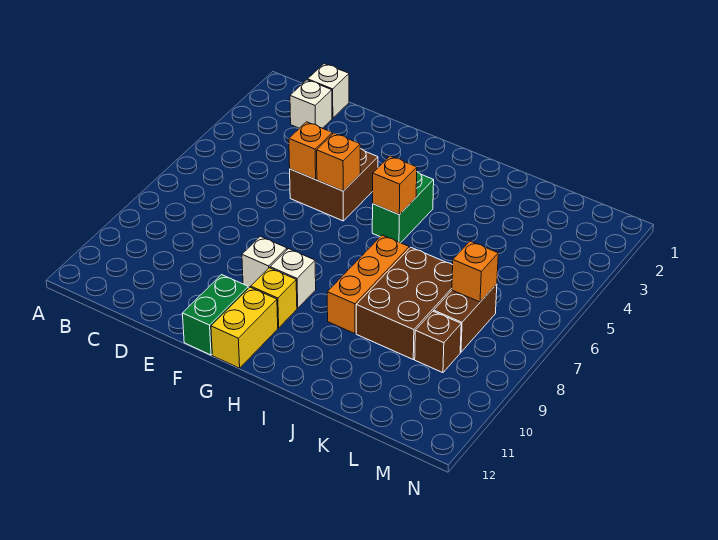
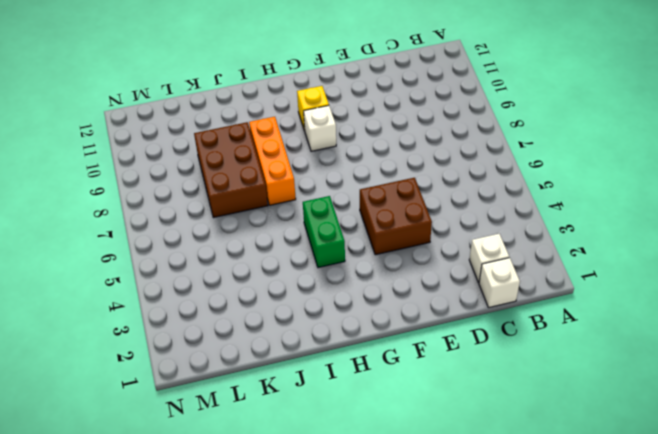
none -> white brick F9 level 1
none -> green brick F11:F12 level 1
none -> yellow brick G11:G12 level 1

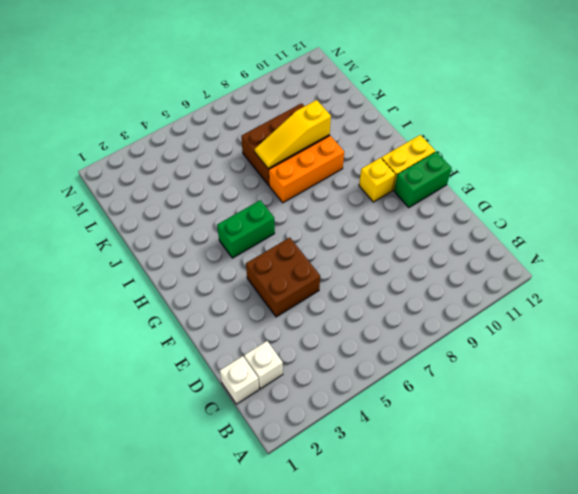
yellow slope J7:J9 level 2 top 9 -> none
none -> white brick F9 level 1
none -> white brick G9 level 1
none -> brown brick L7:L8 level 1

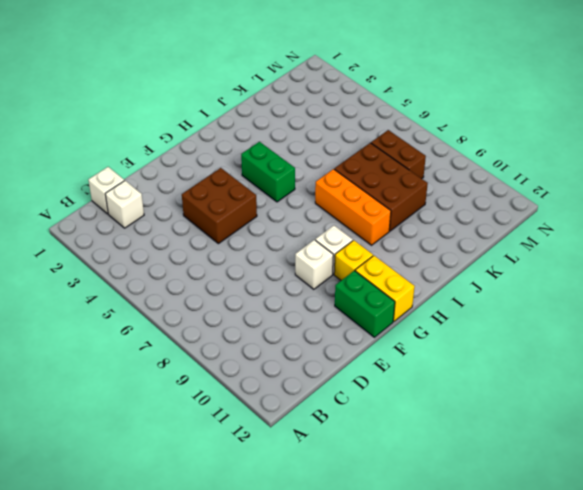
none -> brown brick L9 level 1
none -> orange brick E5 level 2
none -> orange brick F5 level 2

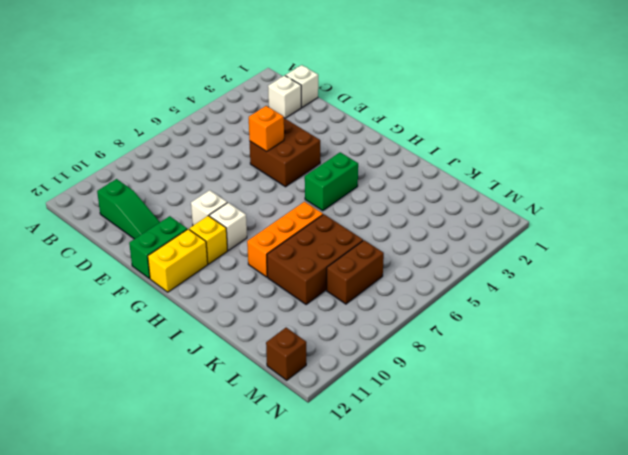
green slope C11:E11 level 1 top C -> none
brown brick M12 level 1 -> brown brick L9 level 1
none -> orange brick F5 level 2
none -> orange brick H5 level 2
none -> orange brick L7 level 2

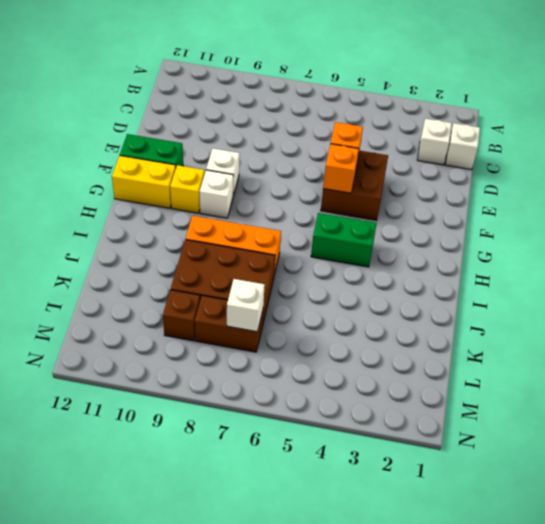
white brick L7 level 2 -> orange brick L7 level 2
none -> orange brick H5 level 2

